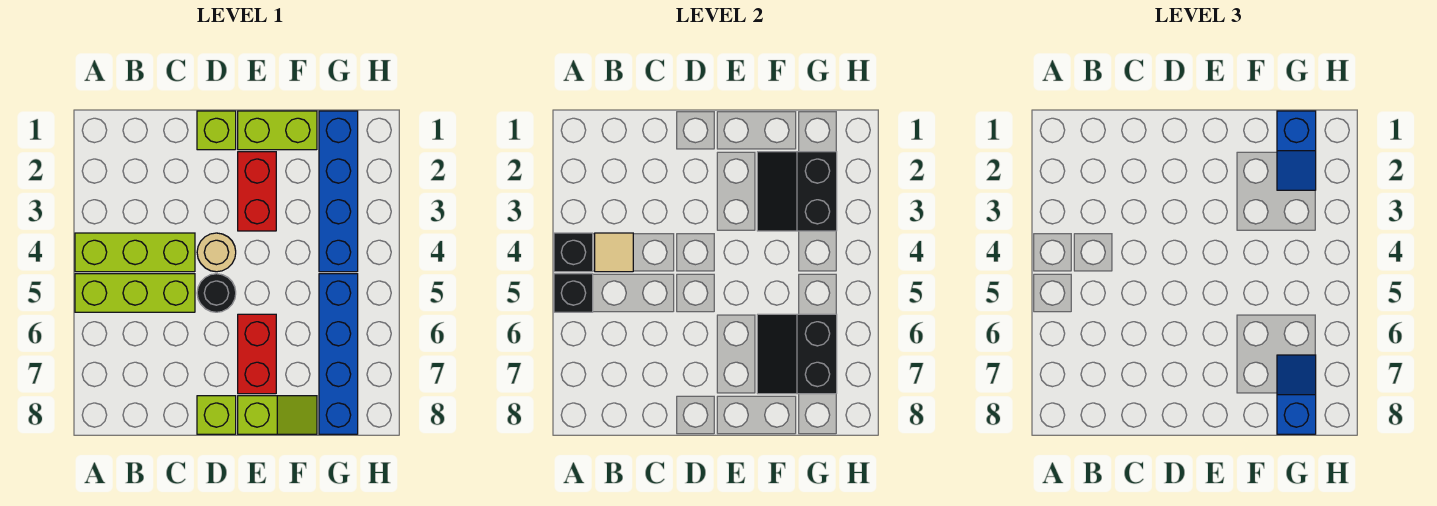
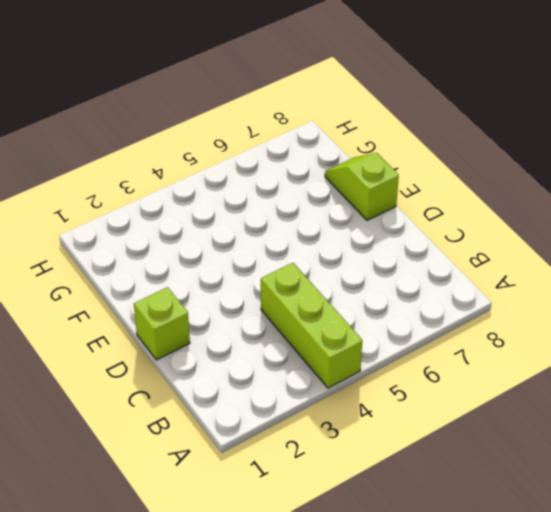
none -> lime brick A5:C5 level 1
none -> tan round brick D4 level 1
none -> black round brick D5 level 1

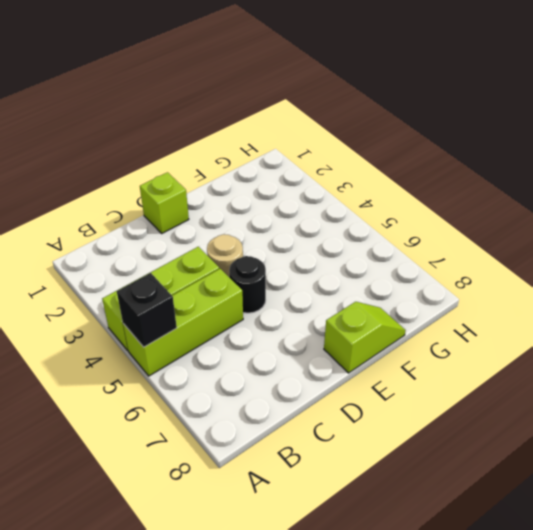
none -> lime brick D8 level 1
none -> lime brick E1:F1 level 1
none -> red brick E2:E3 level 1

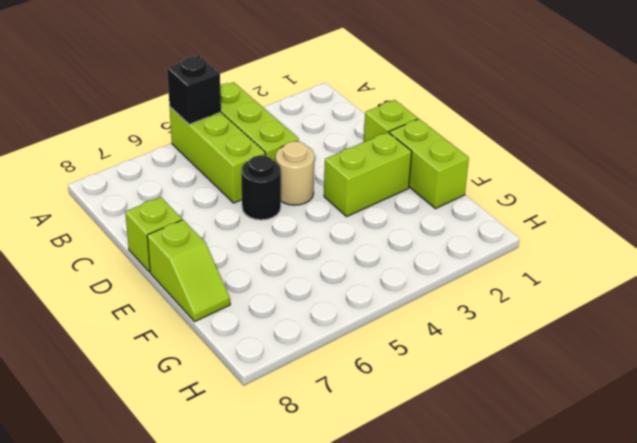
lime brick E2:E3 level 1 -> red brick E2:E3 level 1
none -> red brick E6:E7 level 1
none -> blue brick G1:G4 level 1
none -> blue brick G5:G8 level 1

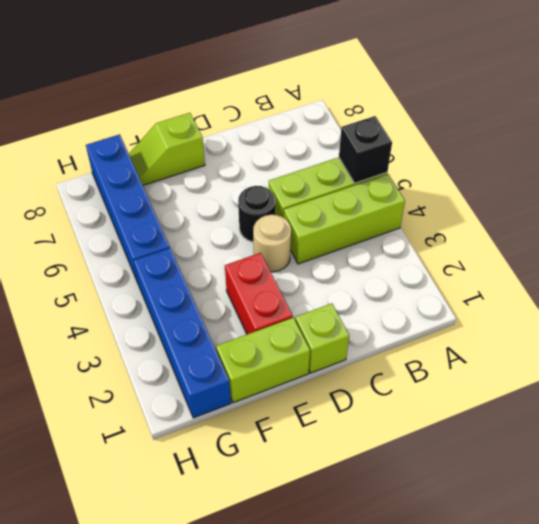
none -> lime brick D8 level 1
none -> red brick E6:E7 level 1
none -> black brick A4 level 2

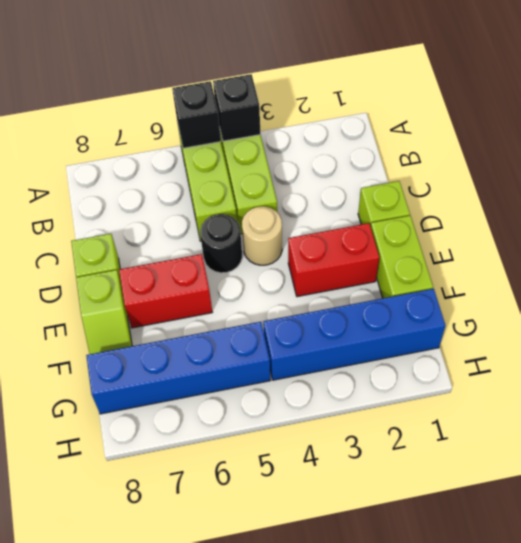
none -> tan tile B4 level 2
none -> black slope F2:G3 level 2 top G
none -> black slope F6:G7 level 2 top G

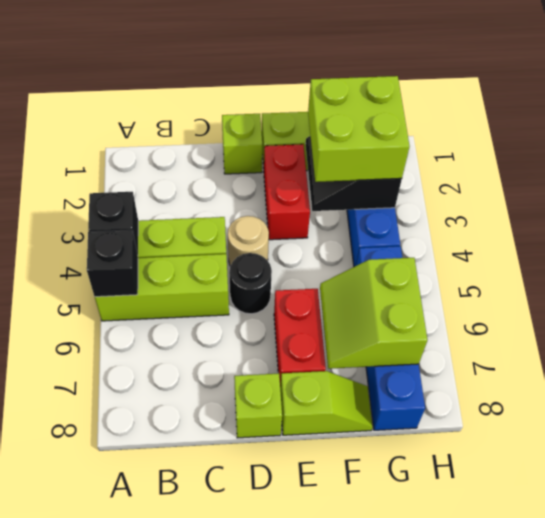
lime brick F2:G3 level 3 -> blue slope G1:G2 level 3 top 1
lime slope F6:G7 level 2 top G -> black slope F6:G7 level 2 top G
none -> tan tile B4 level 2
none -> blue slope G7:G8 level 3 top 8

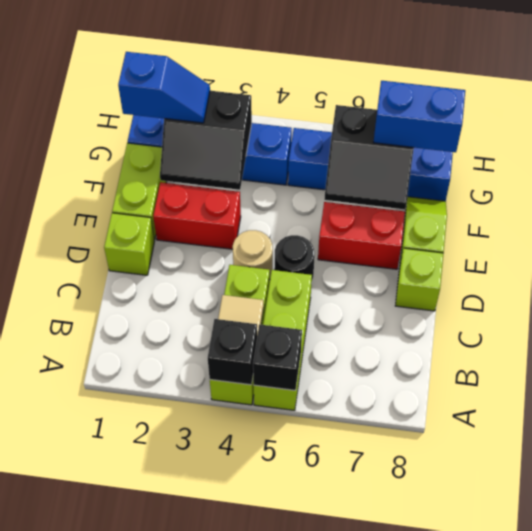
blue brick G7:G8 level 3 -> blue slope G7:G8 level 3 top 8

